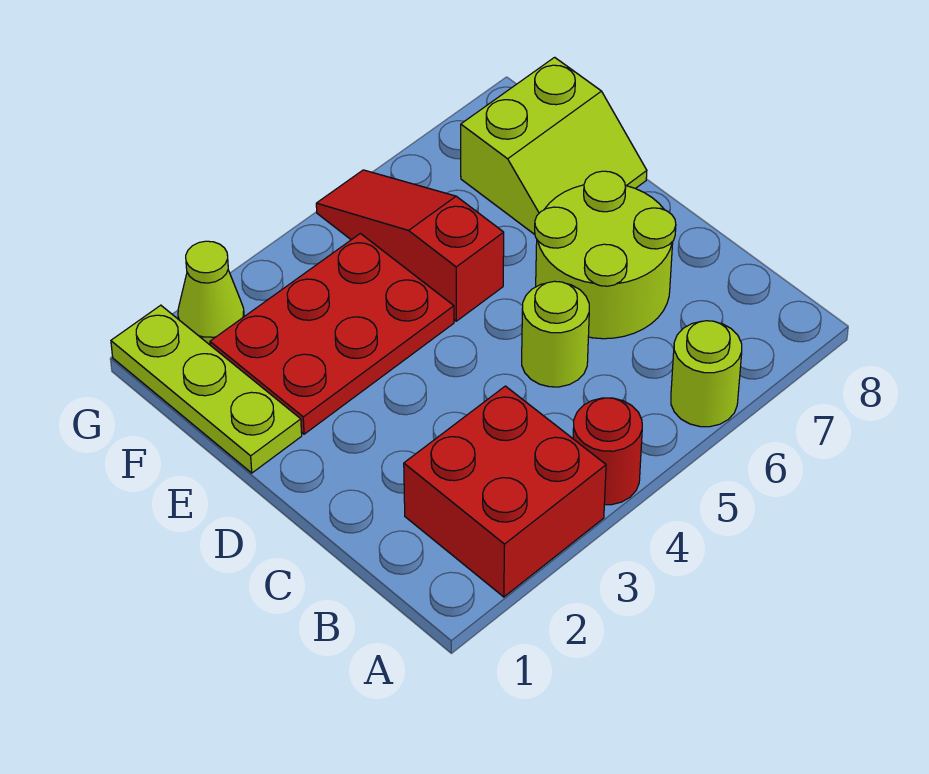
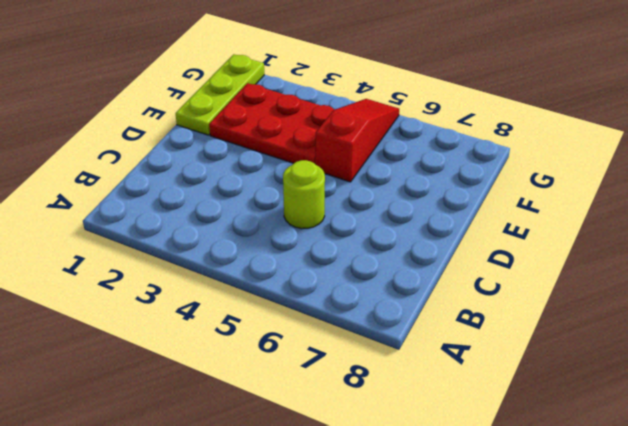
none -> red brick A2:B3 level 1
none -> red round brick A4 level 1

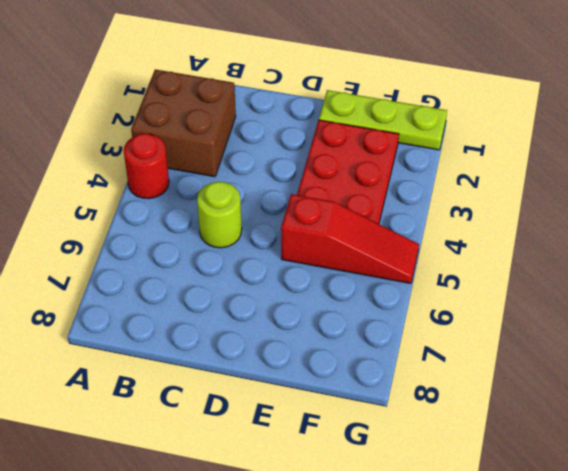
brown brick A2:B3 level 1 -> red brick A2:B3 level 1
none -> lime round brick A6 level 1
none -> lime round brick C6:D7 level 1

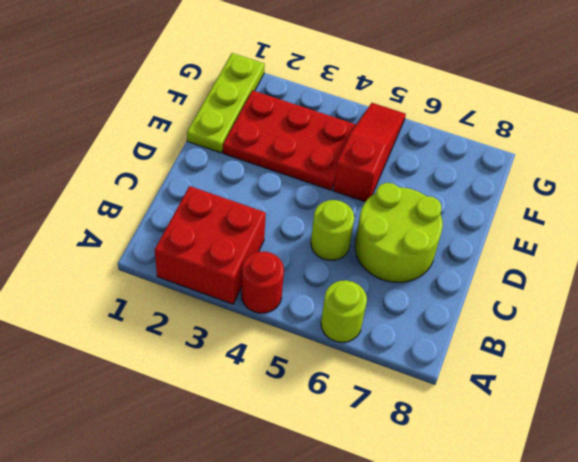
none -> lime slope E7:F8 level 1 top F
none -> lime cone G2 level 1

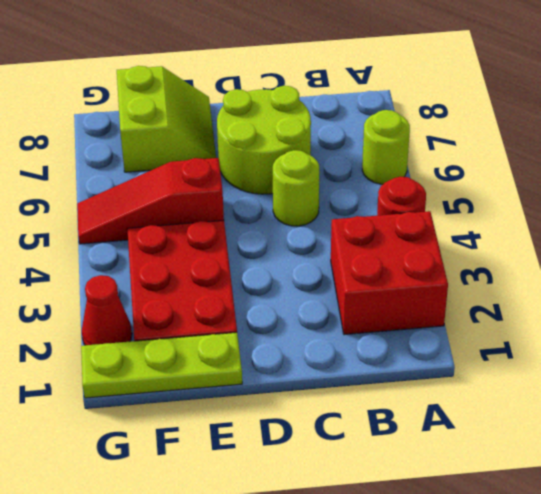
red cone G2 level 1 -> lime cone G2 level 1

